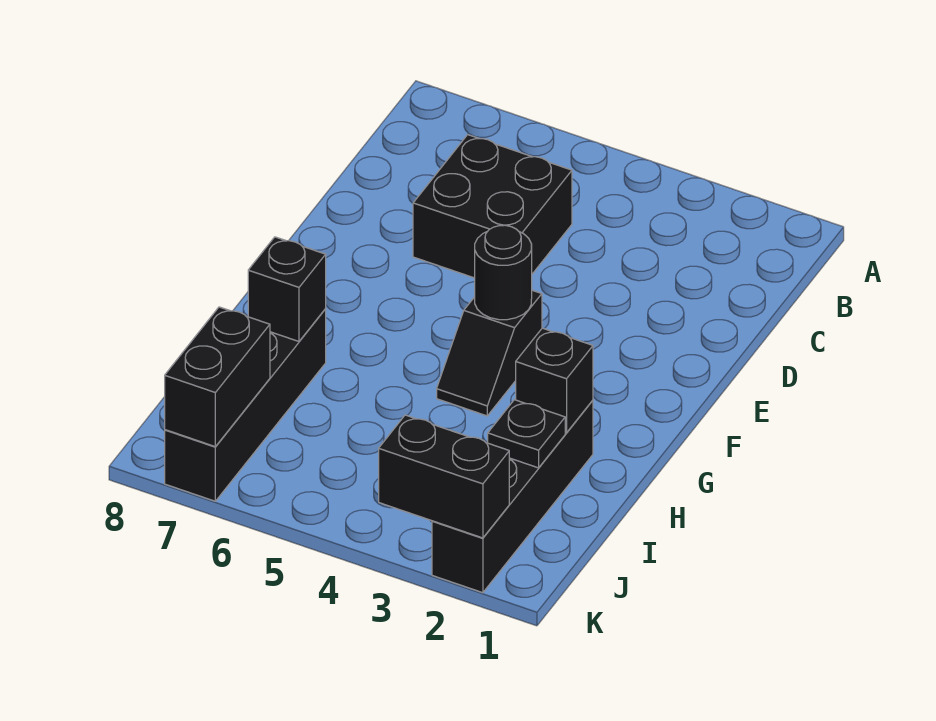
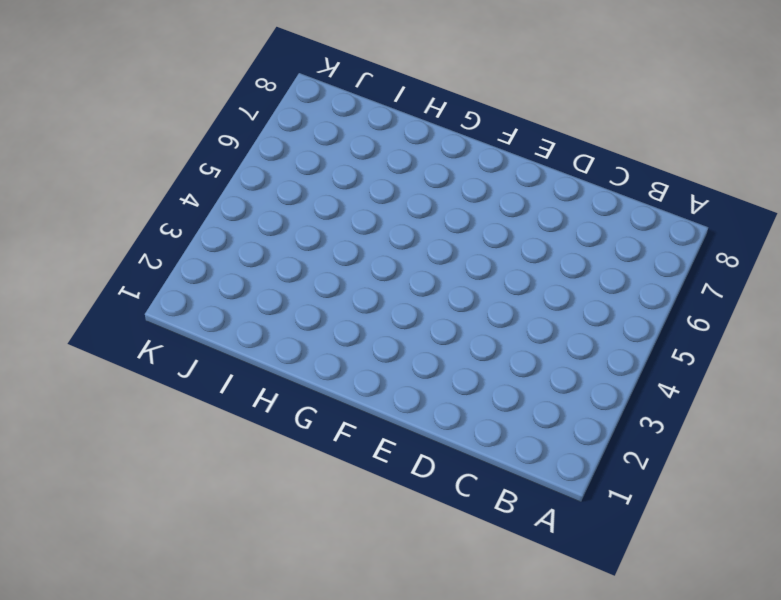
none -> black brick C5:D6 level 1
none -> black slope F4:G4 level 1 top F

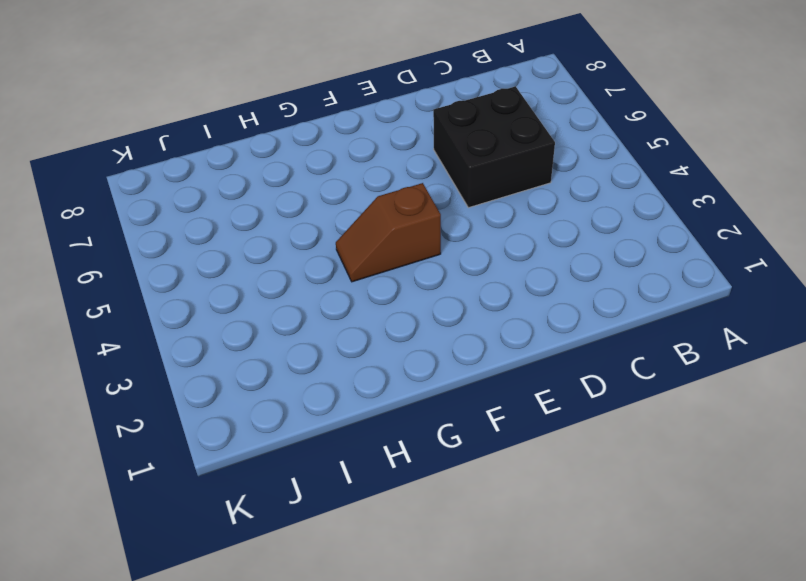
brown slope F4:G4 level 1 top F -> black slope F4:G4 level 1 top F
none -> black brick H2:K2 level 1
none -> black brick H7:K7 level 1

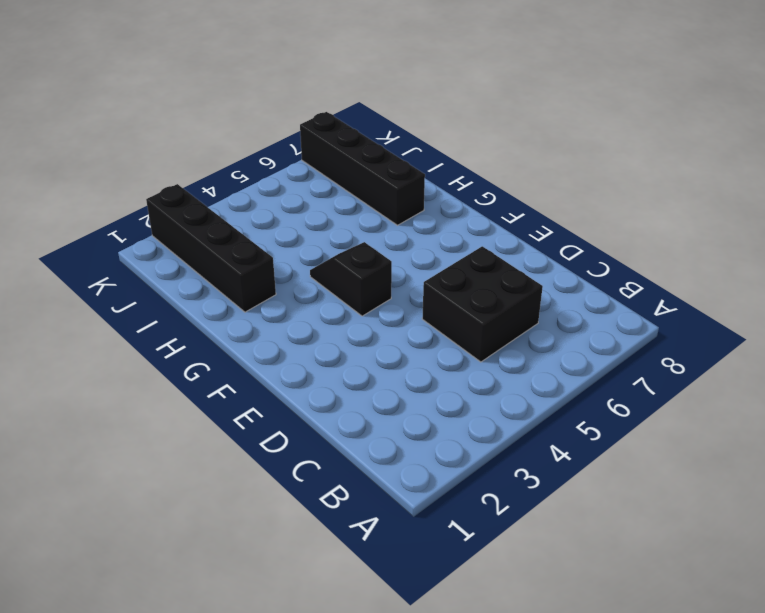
none -> black round brick F4 level 2
none -> black brick H2 level 2

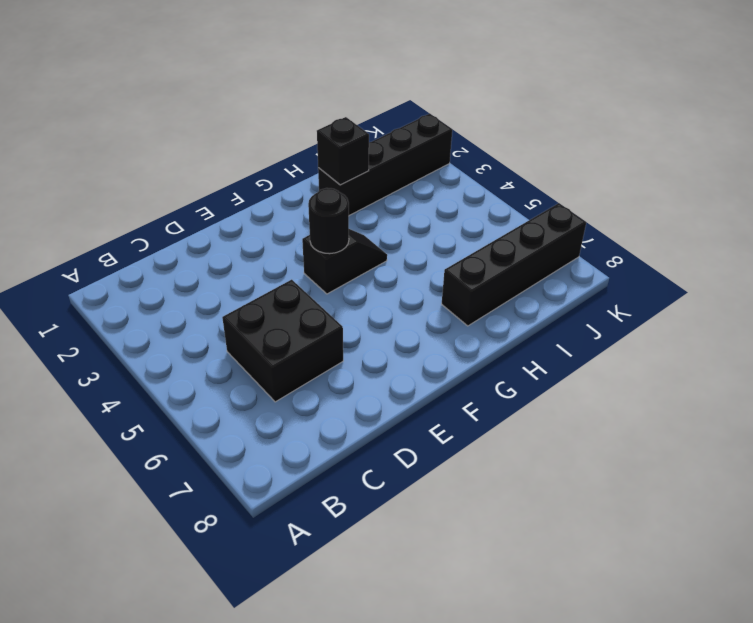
none -> black brick H7 level 2
none -> black plate I2 level 2

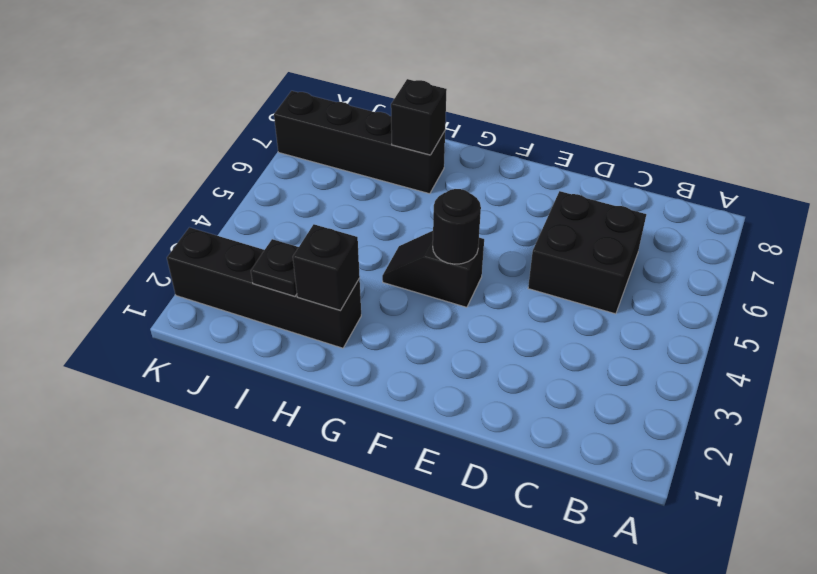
none -> black brick J7:K7 level 2
none -> black brick K2:K3 level 2

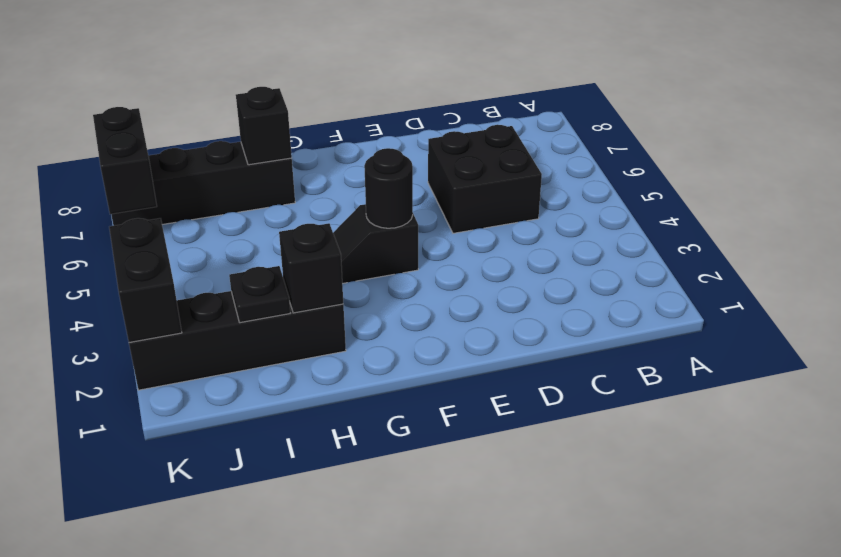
black brick K6:K7 level 2 -> black brick J7:K7 level 2

